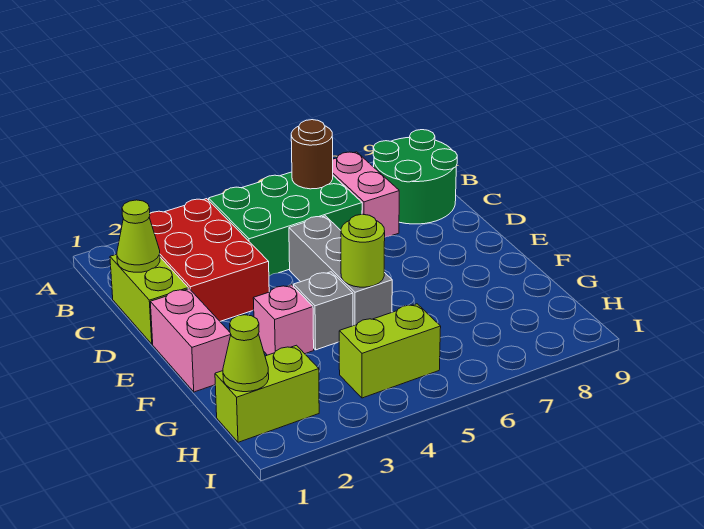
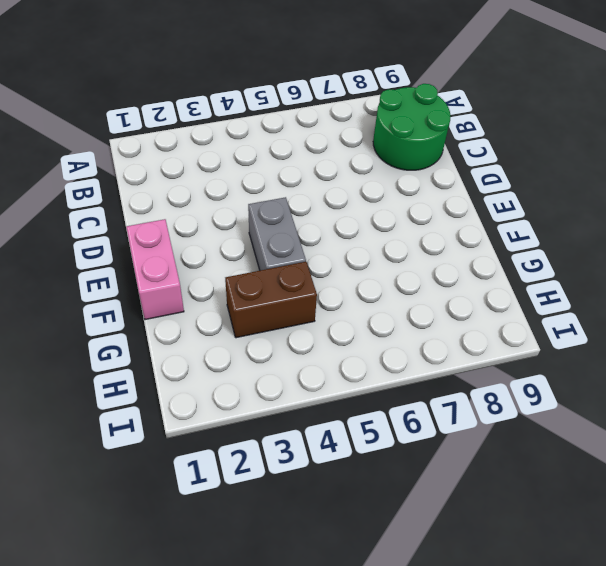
grey brick E4:F4 level 1 -> grey brick F4 level 1
brown brick G3:G4 level 1 -> none
none -> red brick B2:D3 level 1
none -> green brick B4:C6 level 1
none -> pink brick B7:C7 level 1

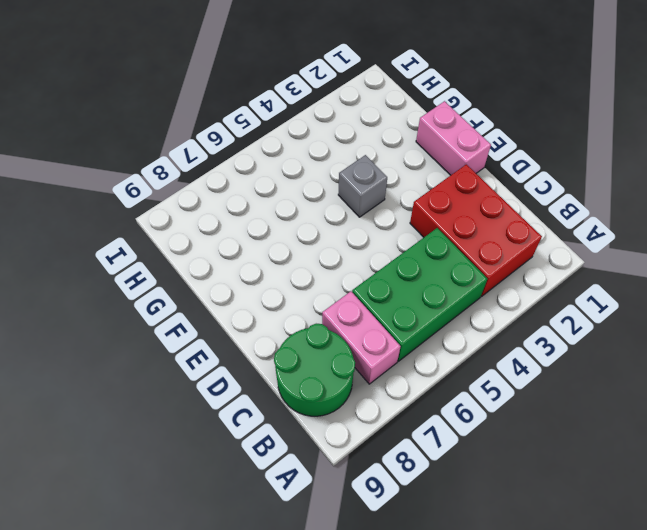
none -> lime brick C1:D1 level 1
none -> grey brick D5:F5 level 1
none -> pink brick F3 level 1

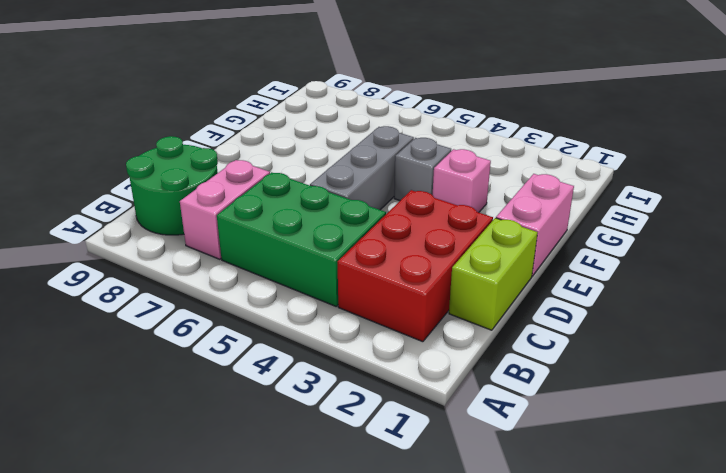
none -> lime brick H1:H2 level 1
none -> lime brick H4:H5 level 1
none -> brown round brick B6 level 2

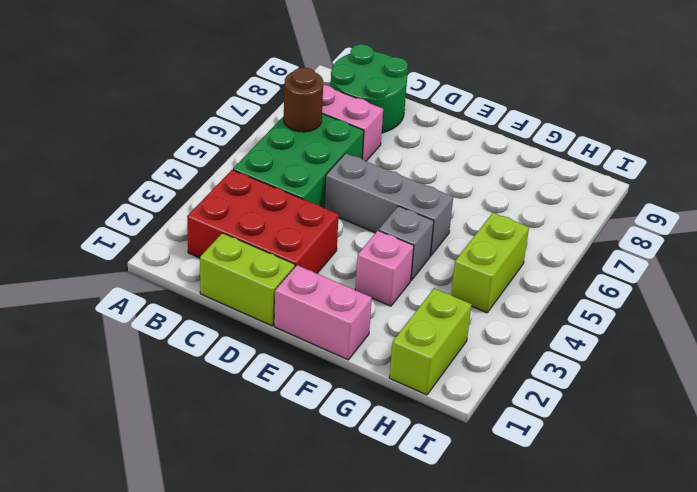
none -> lime cone C1 level 2
none -> lime round brick F5 level 2
none -> lime cone H1 level 2

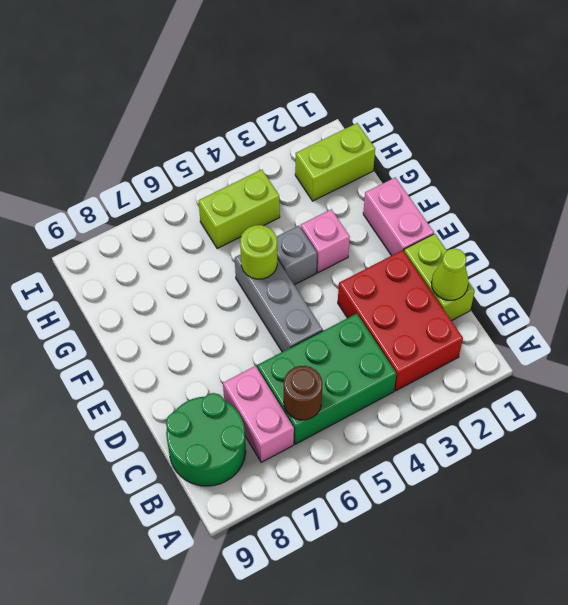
none -> lime cone H1 level 2

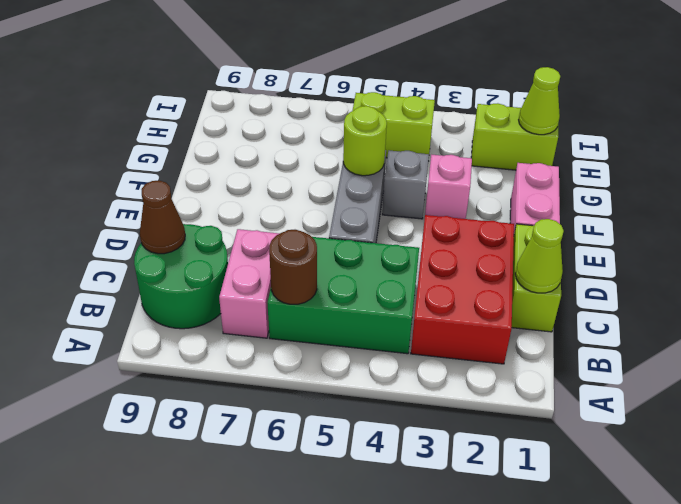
brown cone C9 level 2 -> none

